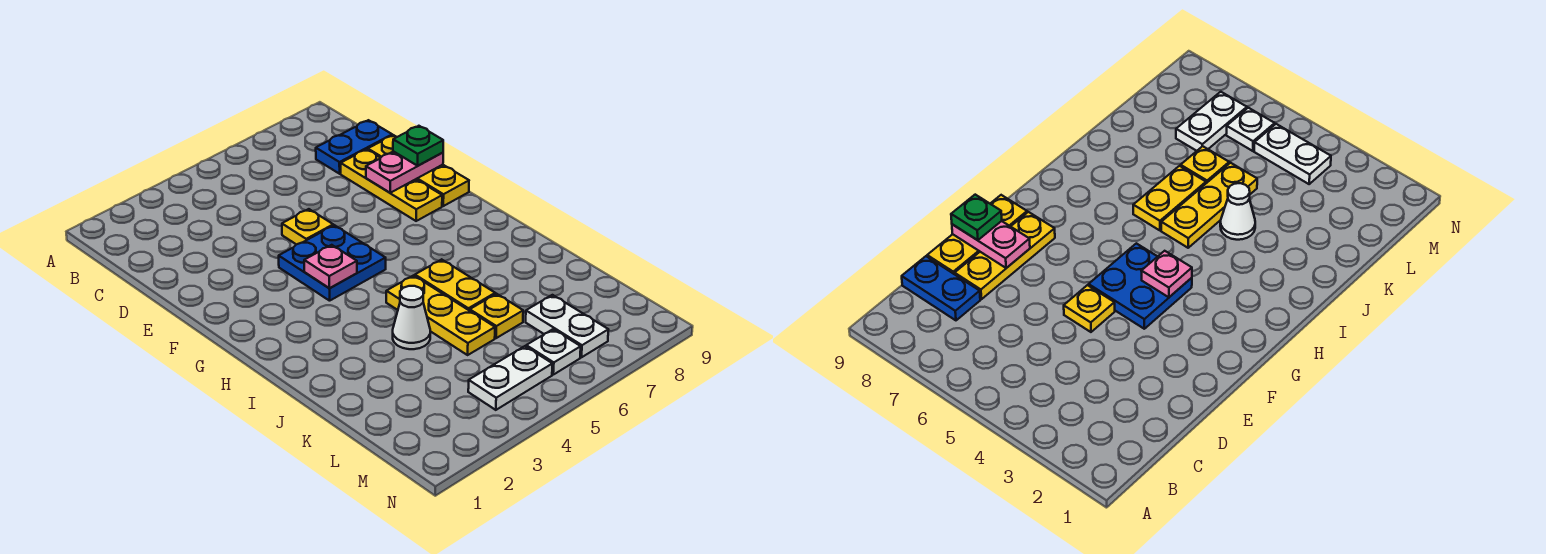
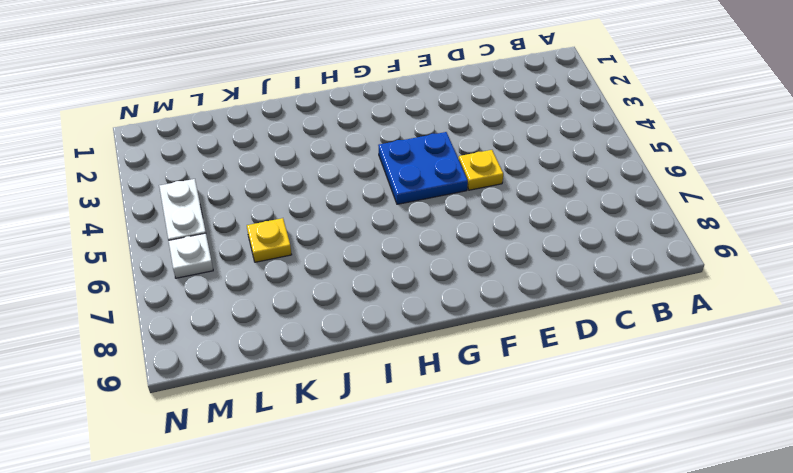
none -> blue plate C8:C9 level 1
none -> yellow plate D8:F8 level 1
none -> yellow plate D9:F9 level 1

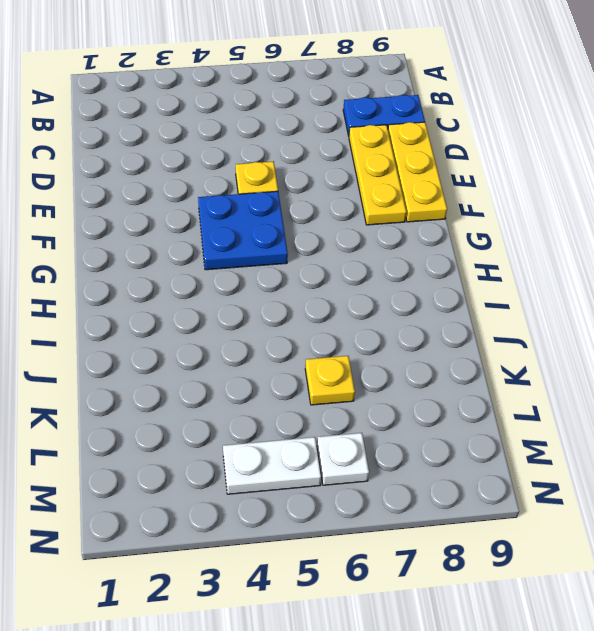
none -> yellow plate I5:K5 level 1
none -> yellow plate I6:J6 level 1
none -> white cone J4 level 1

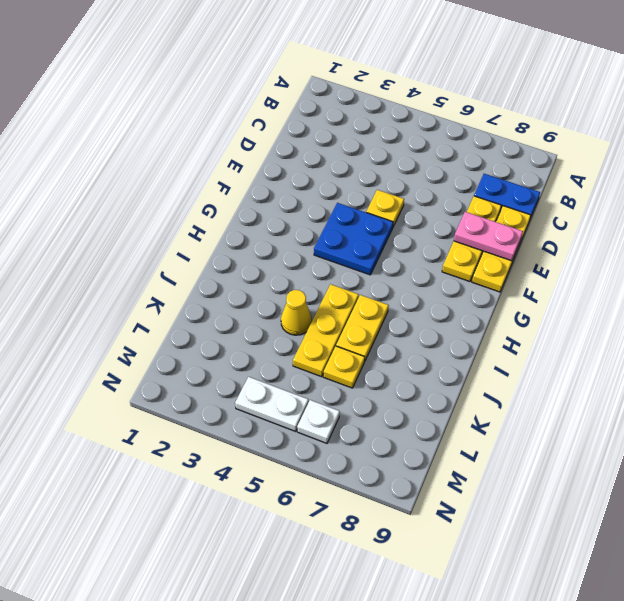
yellow cone J4 level 1 -> white cone J4 level 1
none -> white plate L7:M7 level 1
none -> pink plate G4 level 2
none -> green plate E9 level 3

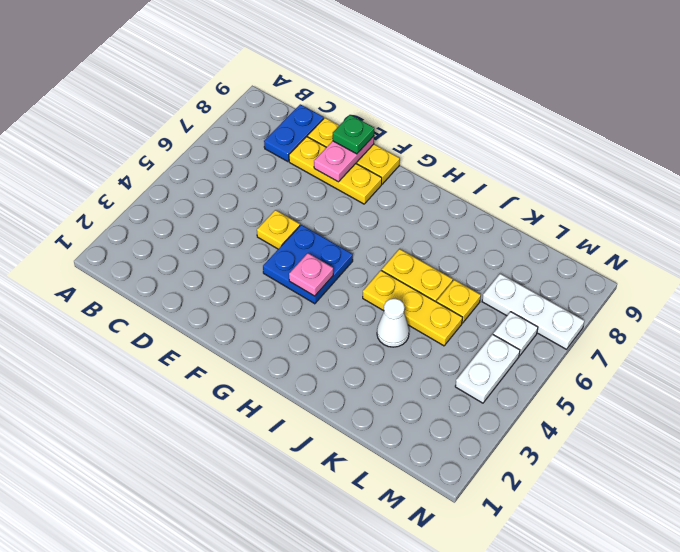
white plate L7:N7 level 1 -> white plate L7:M7 level 1

